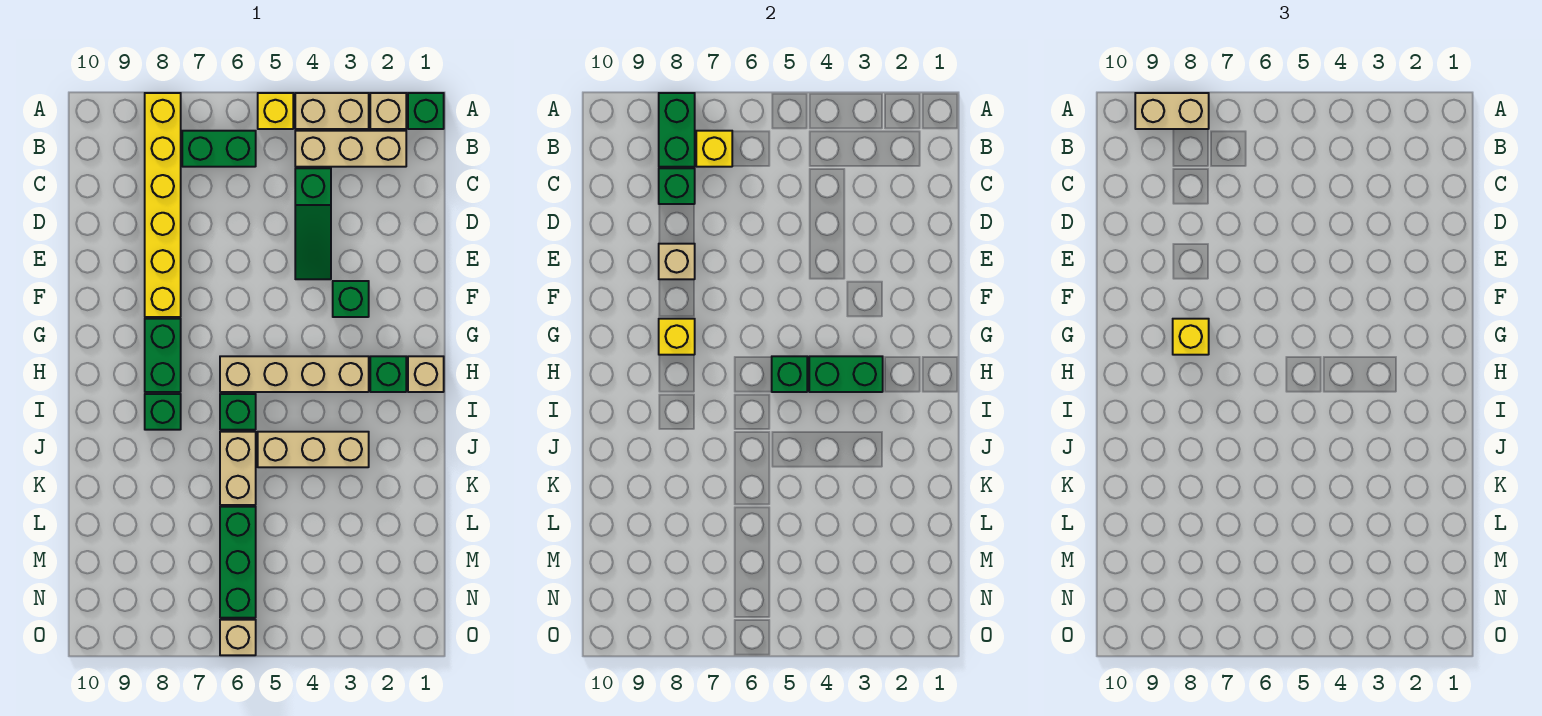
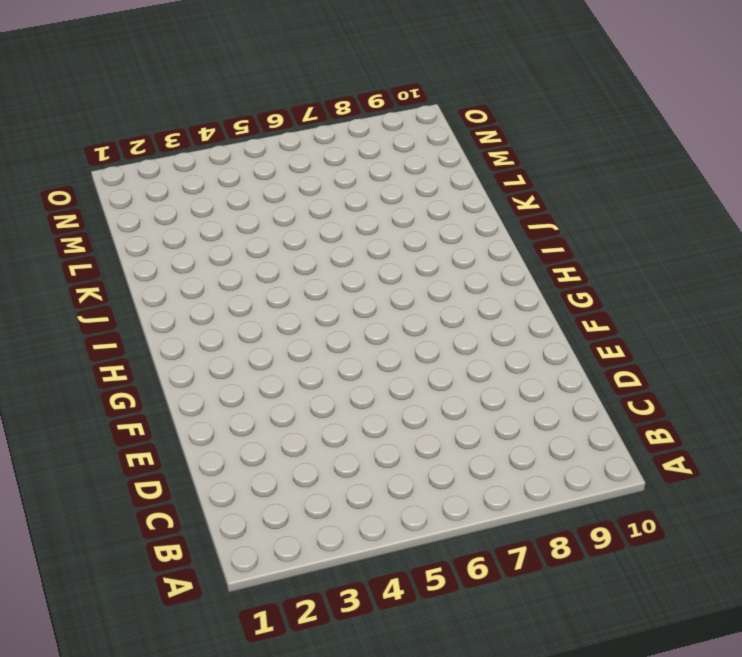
none -> green brick A1 level 1
none -> tan brick A2 level 1
none -> tan brick A3:A4 level 1

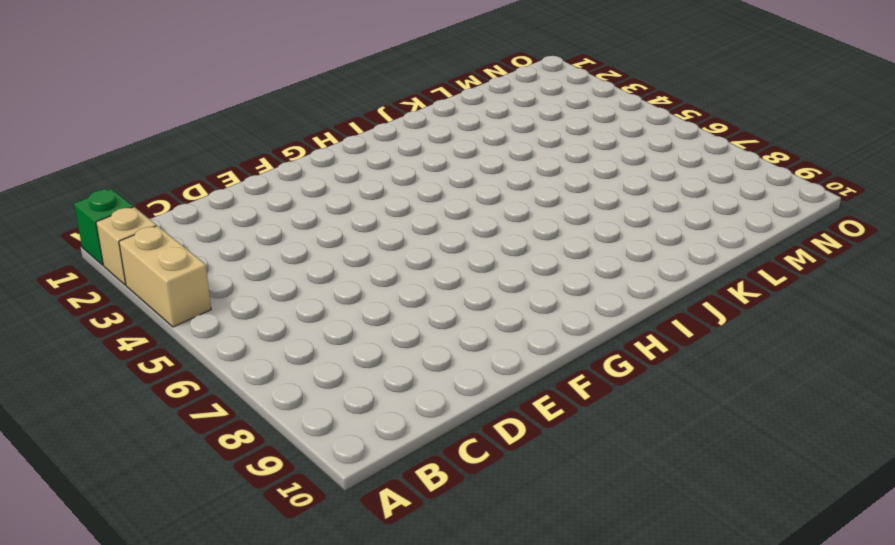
none -> yellow brick A5 level 1
none -> yellow brick A8:F8 level 1
none -> tan brick B2:B4 level 1

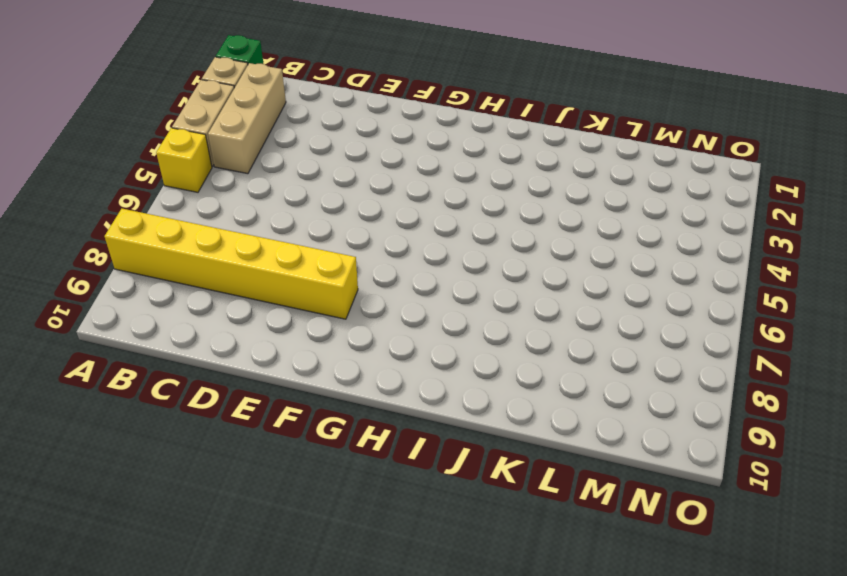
none -> green brick B6:B7 level 1
none -> green slope C4:E4 level 1 top C
none -> green brick F3 level 1

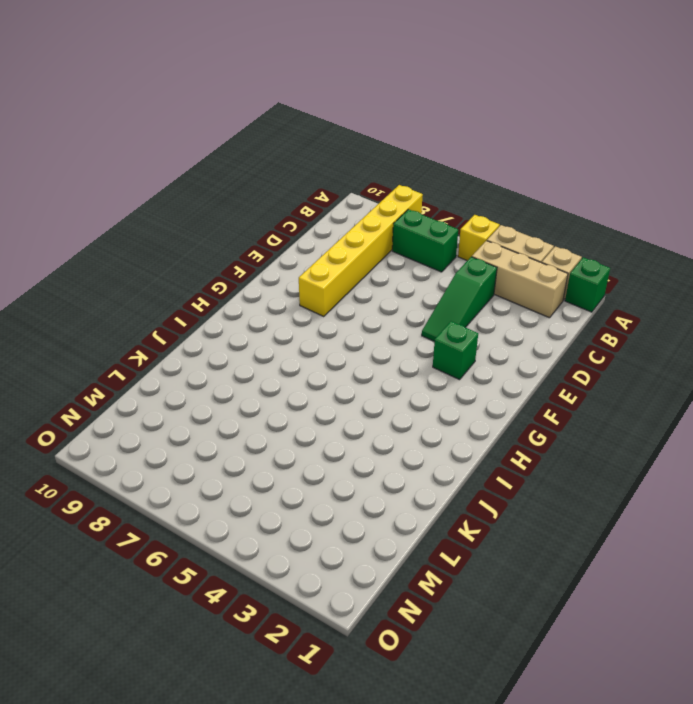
none -> green brick G8:H8 level 1
none -> tan brick H1 level 1
none -> green brick H2 level 1

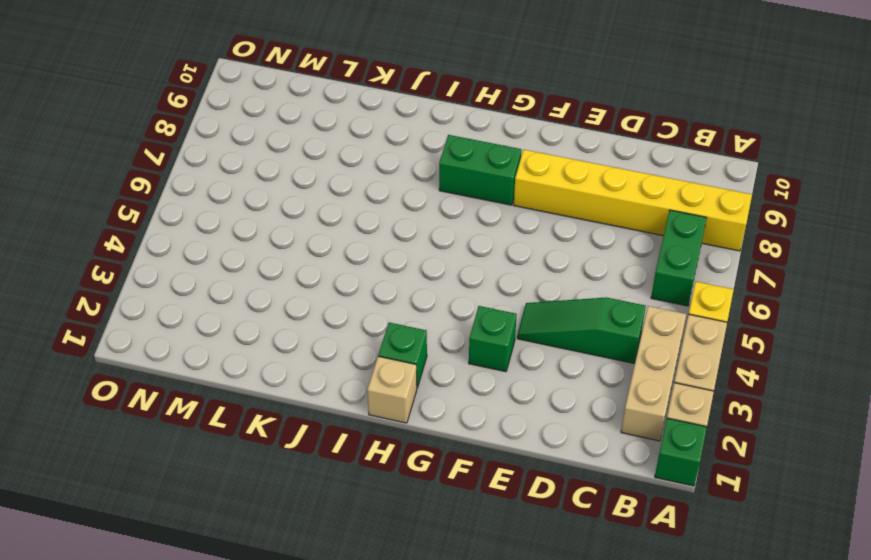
none -> tan brick H3:H6 level 1
none -> green brick I6 level 1
none -> green brick I8 level 1

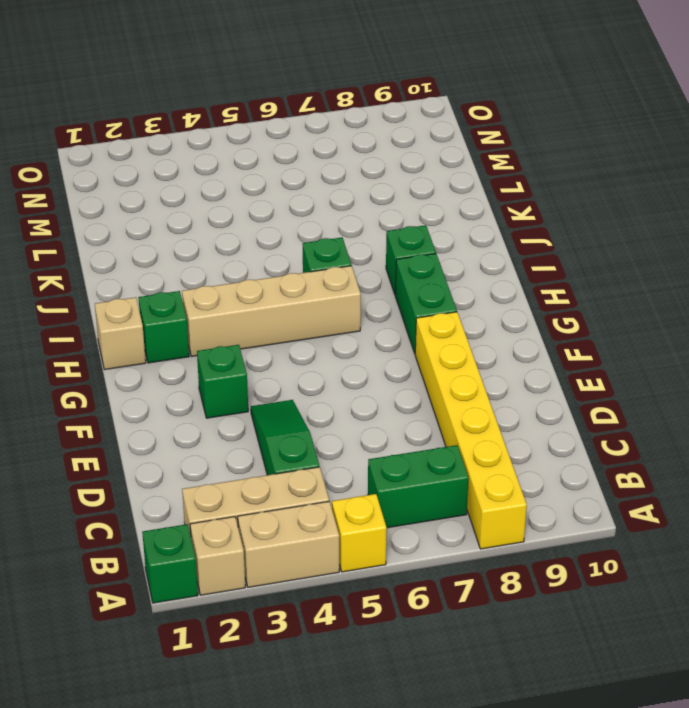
none -> tan brick J3:J5 level 1
none -> tan brick J6:K6 level 1
none -> green brick L6:N6 level 1

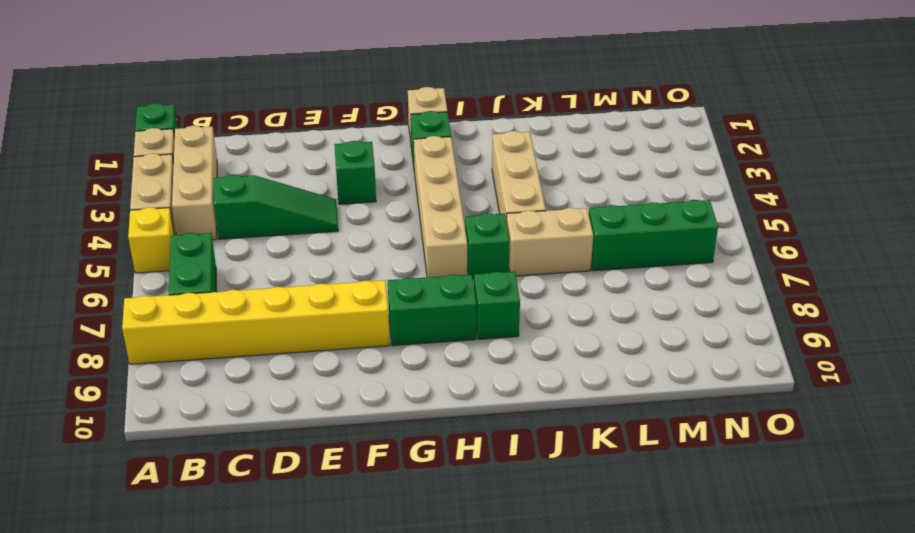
none -> tan brick O6 level 1
none -> green brick A8:B8 level 2
none -> yellow brick B7 level 2

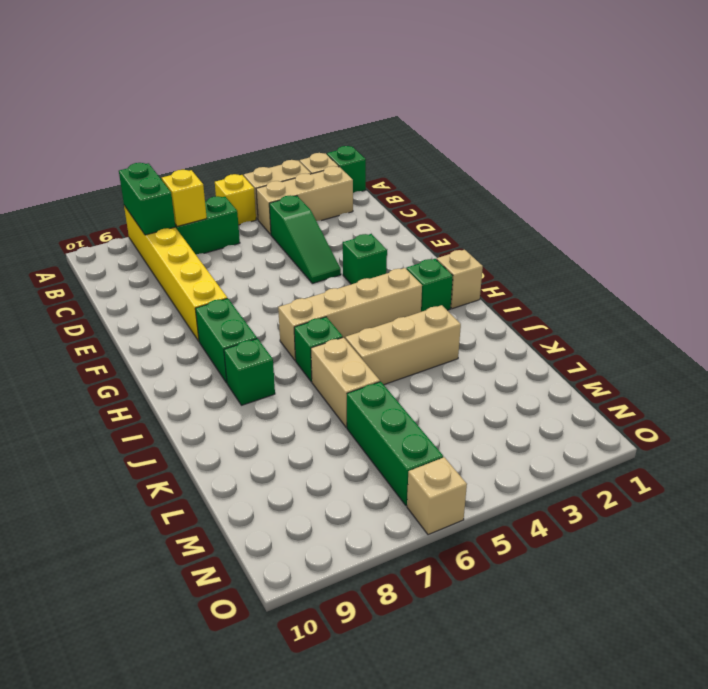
none -> green brick C8 level 2
none -> tan brick E8 level 2
none -> yellow brick G8 level 2

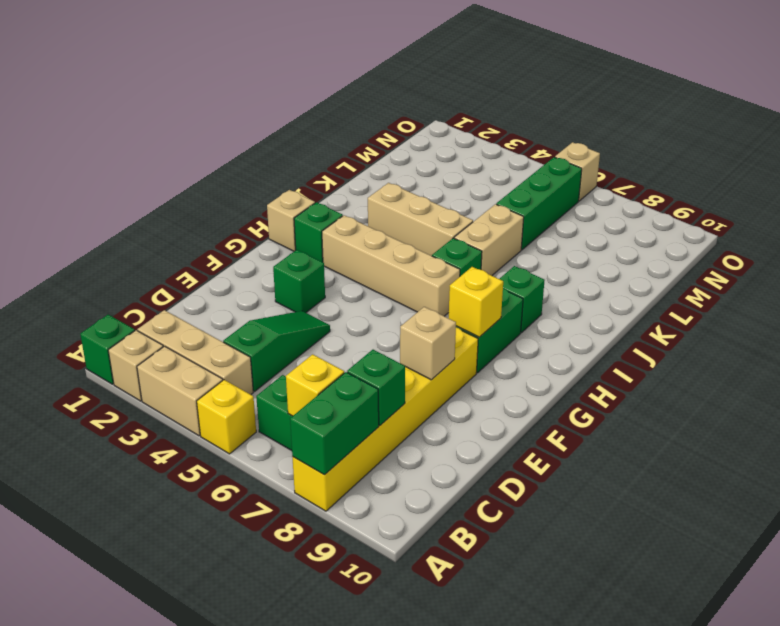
none -> green brick H3:H4 level 2
none -> green brick H5 level 2
none -> tan brick A8:A9 level 3

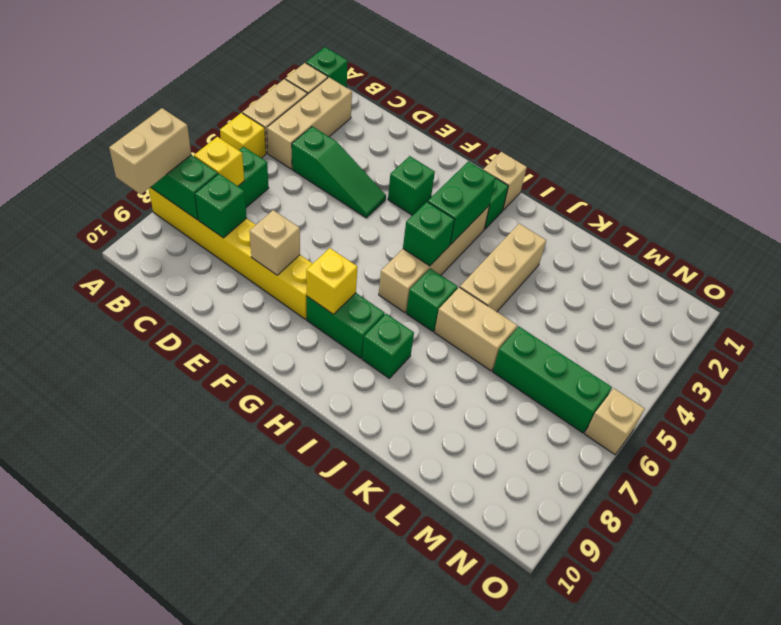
none -> yellow brick G8 level 3

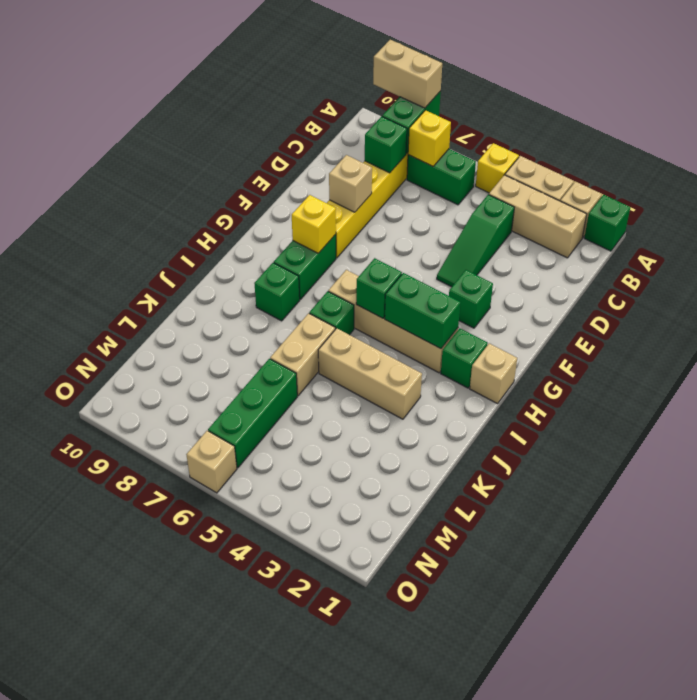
none -> yellow brick G8 level 3

